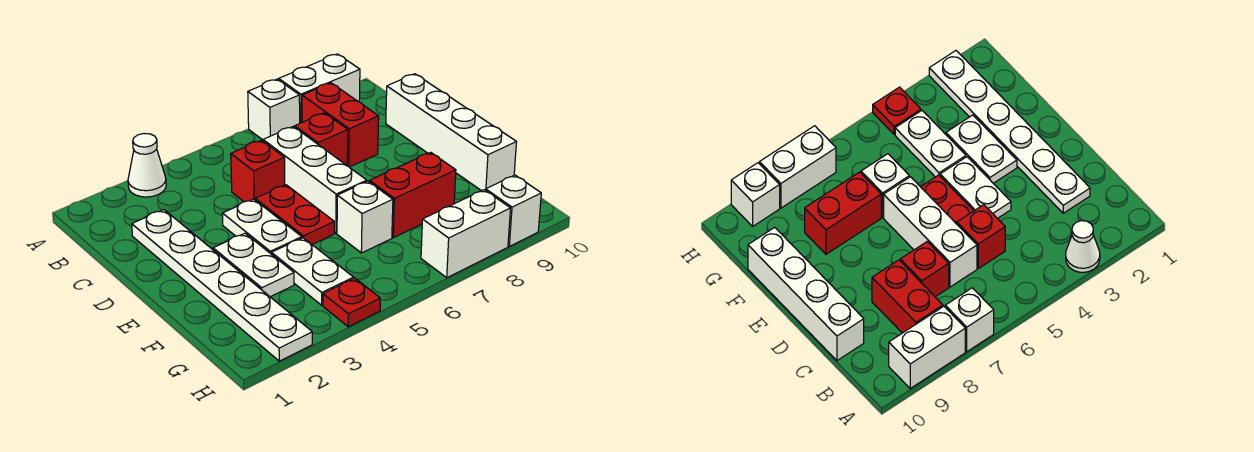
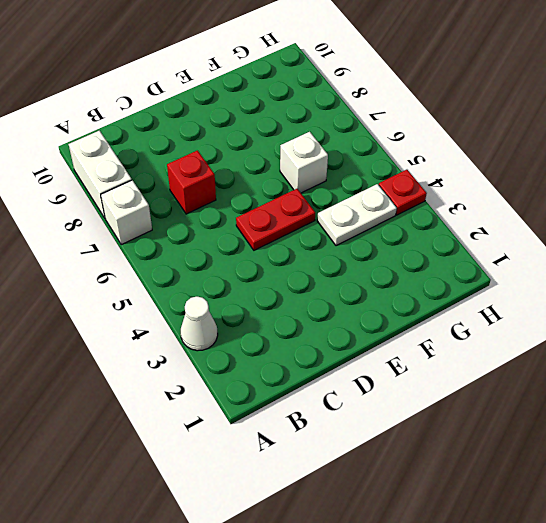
none -> red brick B8:C8 level 1
none -> white plate C2:H2 level 1
none -> red brick C5 level 1

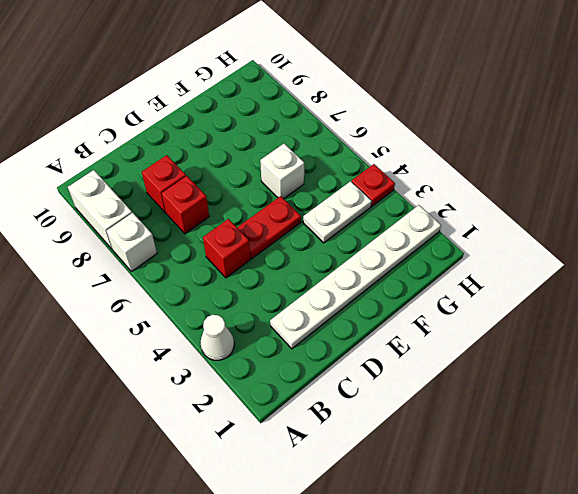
red brick C8 level 1 -> red brick B8:C8 level 1
none -> white brick C6:E6 level 1
none -> white brick C10:F10 level 1
none -> white plate D4:E4 level 1

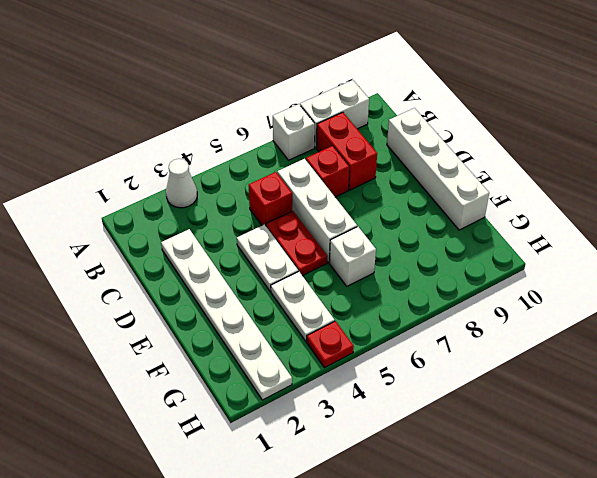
none -> white plate E3:F3 level 1
none -> red brick F7:F8 level 1
none -> white brick H7:H8 level 1

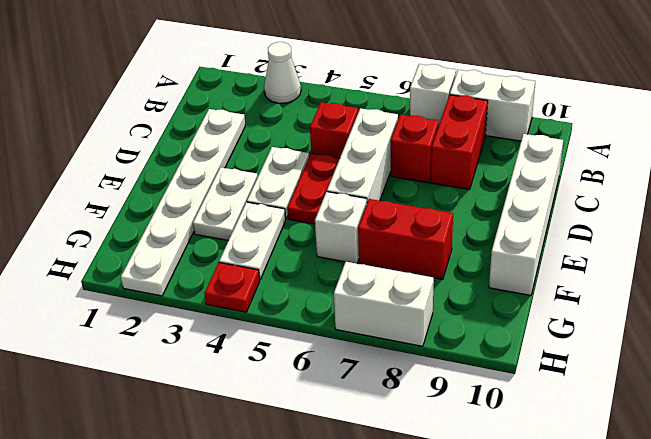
none -> white brick H9 level 1

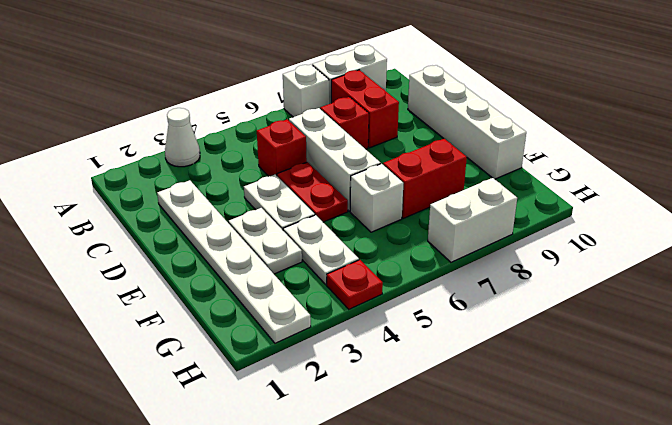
none -> white brick H9 level 1

